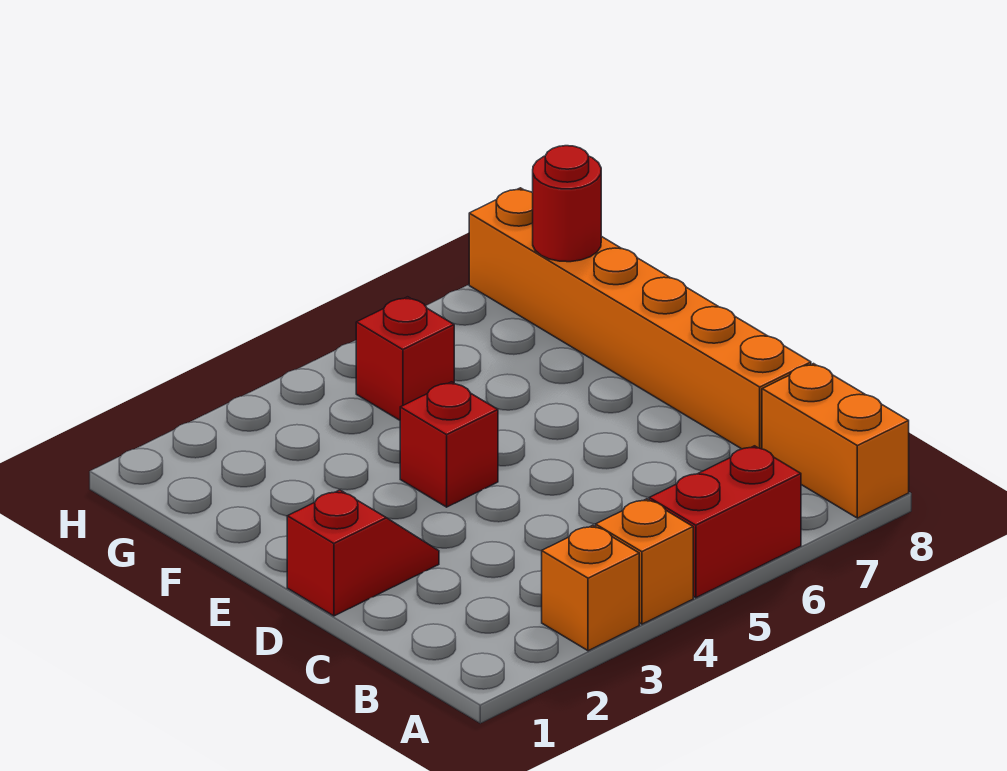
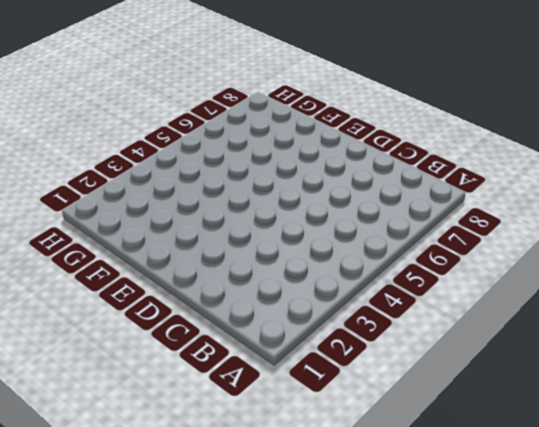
none -> orange brick A3 level 1
none -> orange brick A4 level 1

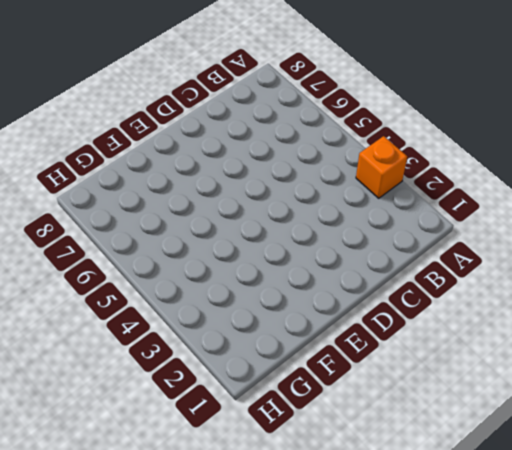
none -> orange brick A4 level 1
none -> red brick A5:A6 level 1

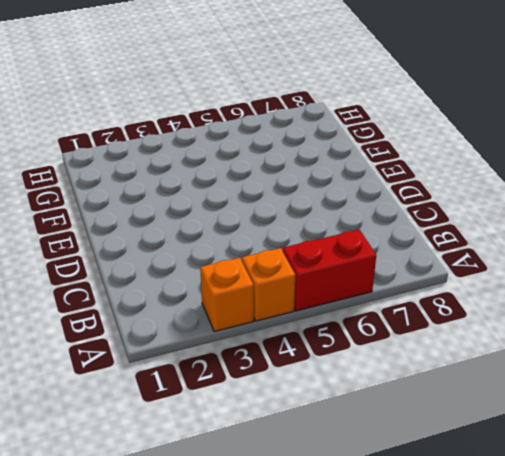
none -> orange brick A8:B8 level 1
none -> orange brick C8:H8 level 1

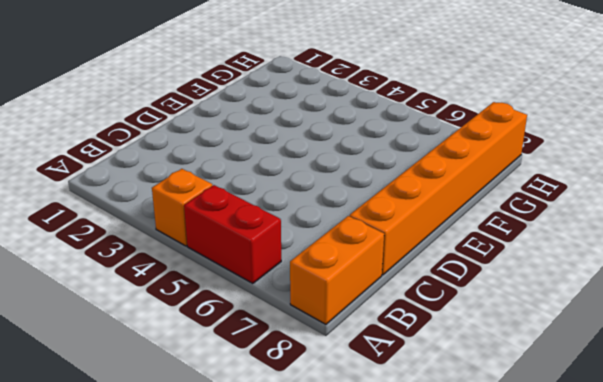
none -> orange brick A3 level 1
none -> red slope D1:D2 level 1 top 1

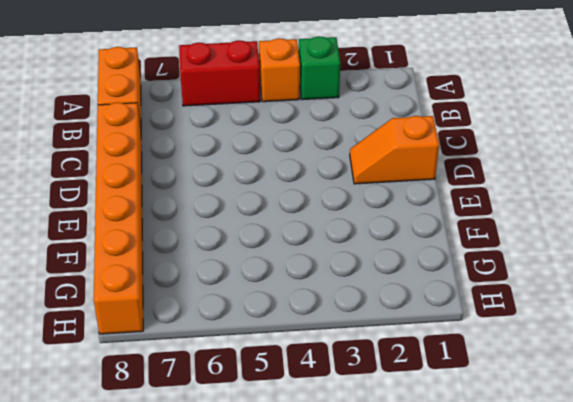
green brick A3 level 1 -> orange brick A3 level 1
orange slope D1:D2 level 1 top 1 -> red slope D1:D2 level 1 top 1
none -> red brick E4 level 1
none -> red brick G5 level 1

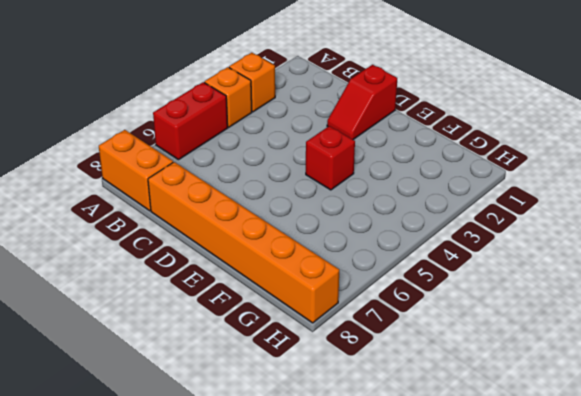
none -> red brick G5 level 1
none -> red round brick G8 level 2

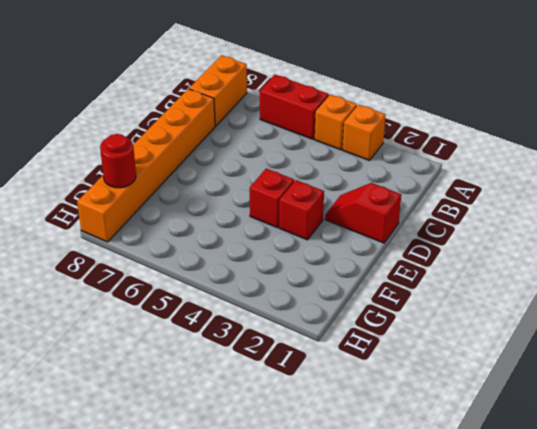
red brick E3 level 1 -> red brick G5 level 1

